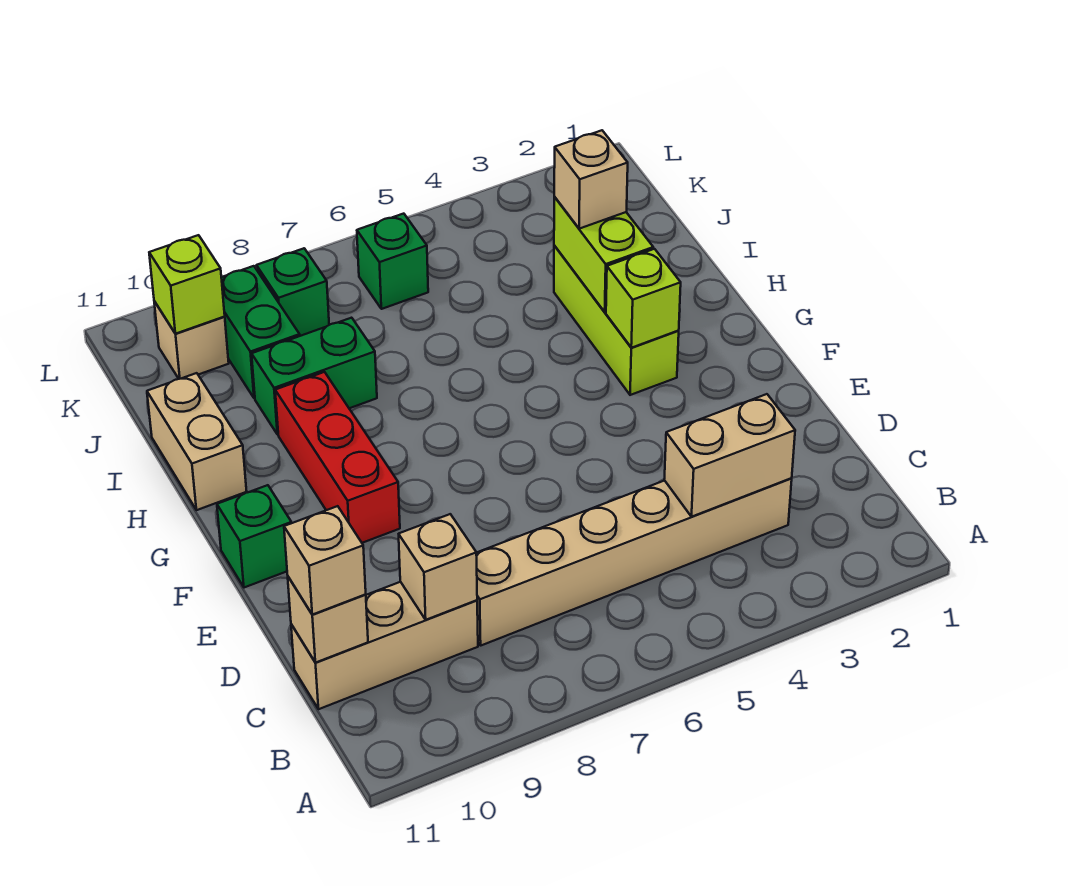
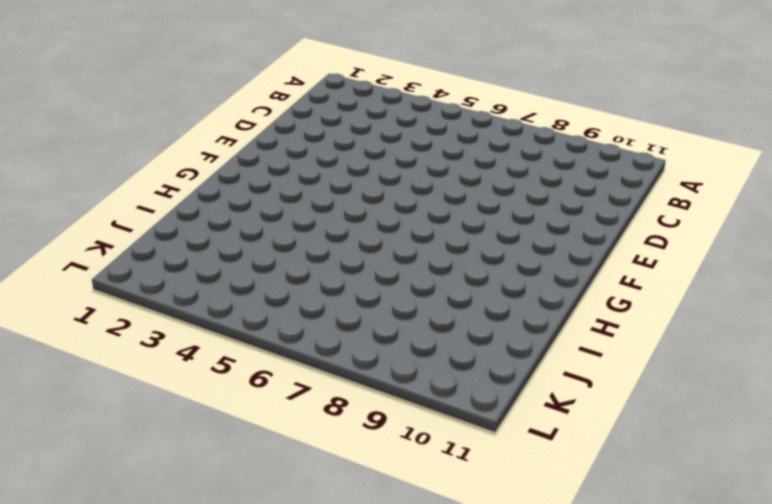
none -> tan brick C3:C8 level 1
none -> tan brick C9:C11 level 1
none -> red brick F9:H9 level 1

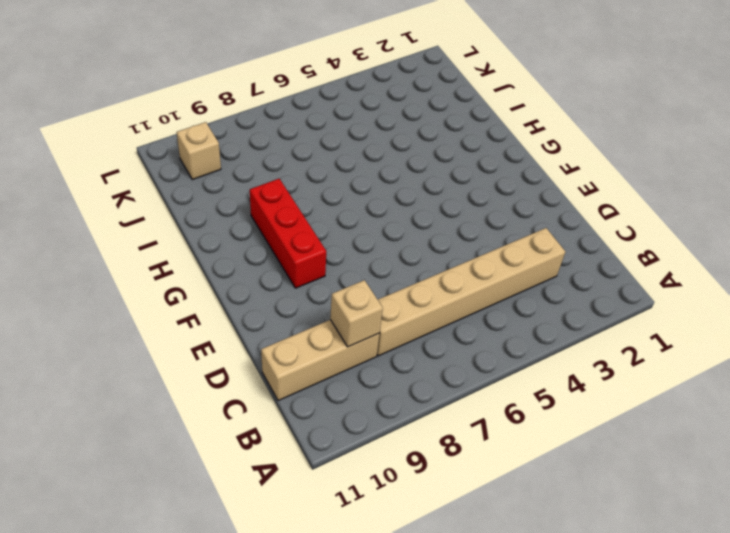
none -> green brick F11 level 1
none -> lime brick G3:I3 level 1
none -> tan brick H11:I11 level 1

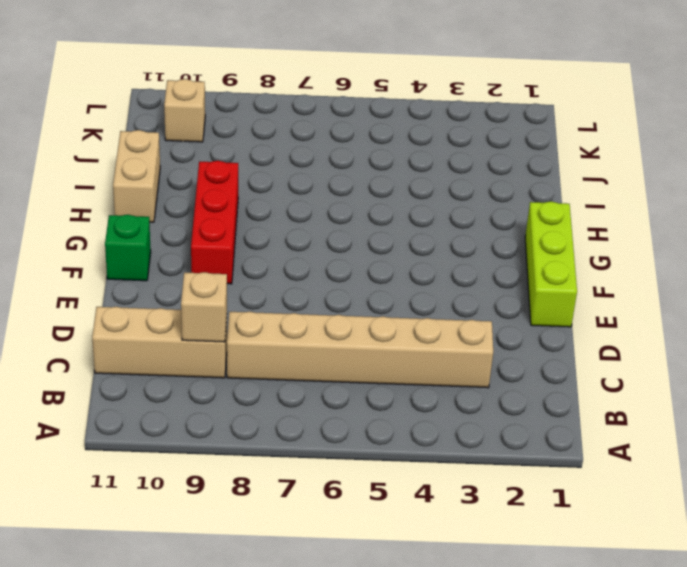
lime brick E1:G1 level 1 -> lime brick G3:I3 level 1
none -> green brick I8:I9 level 1
none -> green brick J9:K9 level 1
none -> green brick K6 level 1

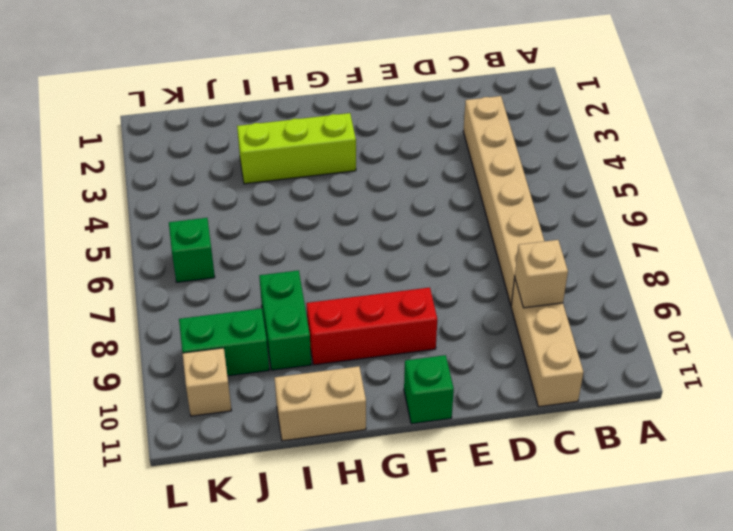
none -> green brick K8 level 1
none -> tan brick C3:C4 level 2
none -> tan brick C11 level 2

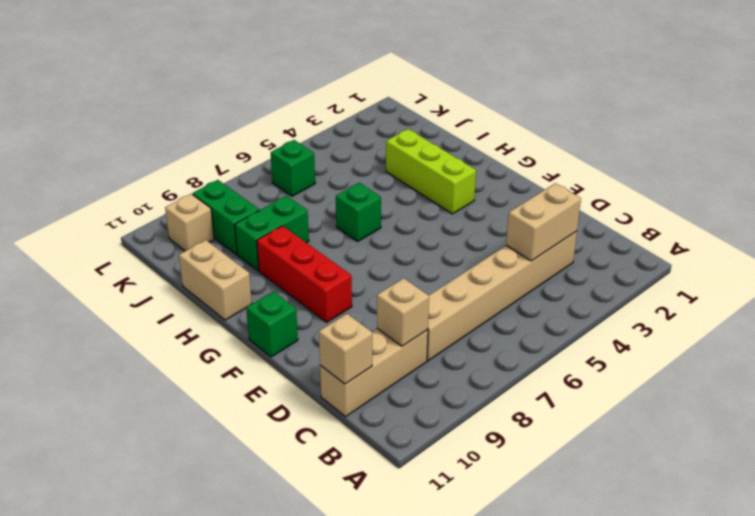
green brick H6 level 1 -> green brick K8 level 1
none -> lime brick G3 level 2
none -> lime brick H3:I3 level 2
none -> lime brick K10 level 2

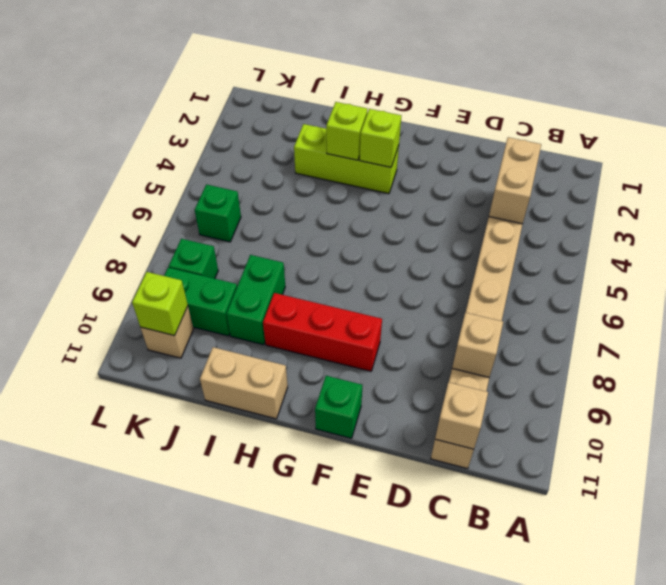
lime brick H3 level 2 -> lime brick H3:I3 level 2
none -> tan brick C11 level 3
none -> tan brick I3 level 3

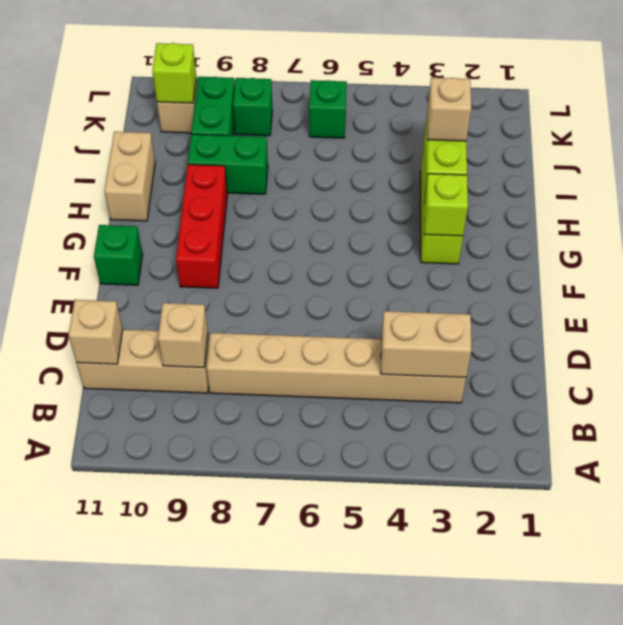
none -> tan brick C11 level 3

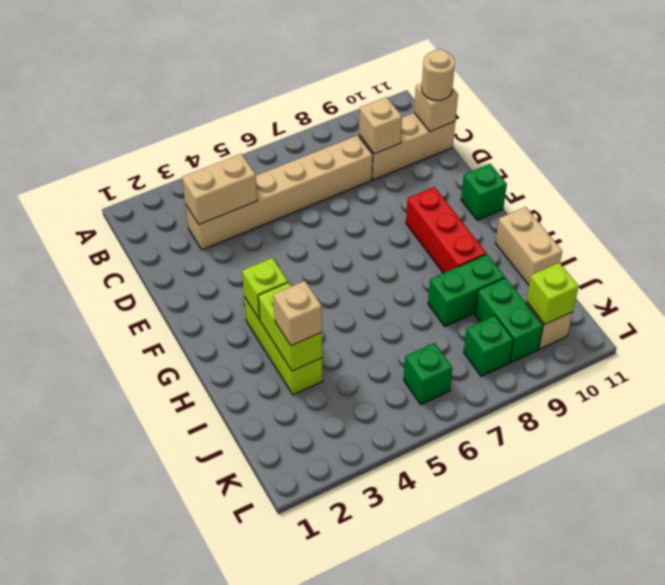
tan round brick C11 level 3 -> tan brick C11 level 3

